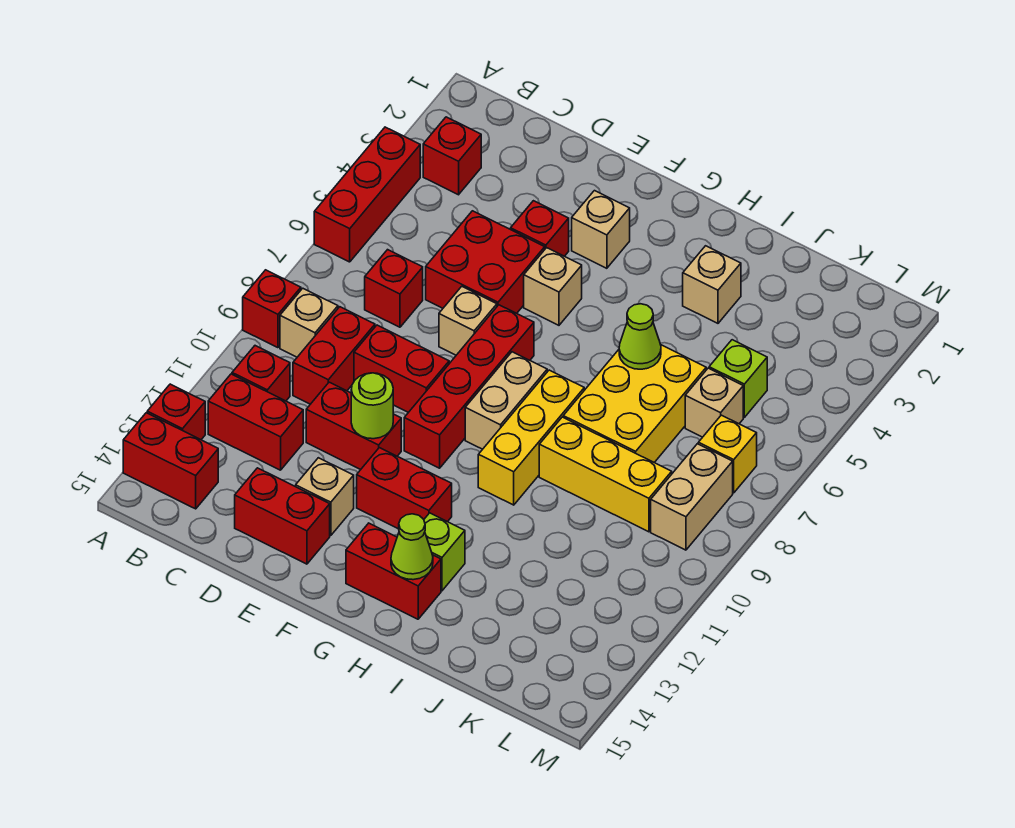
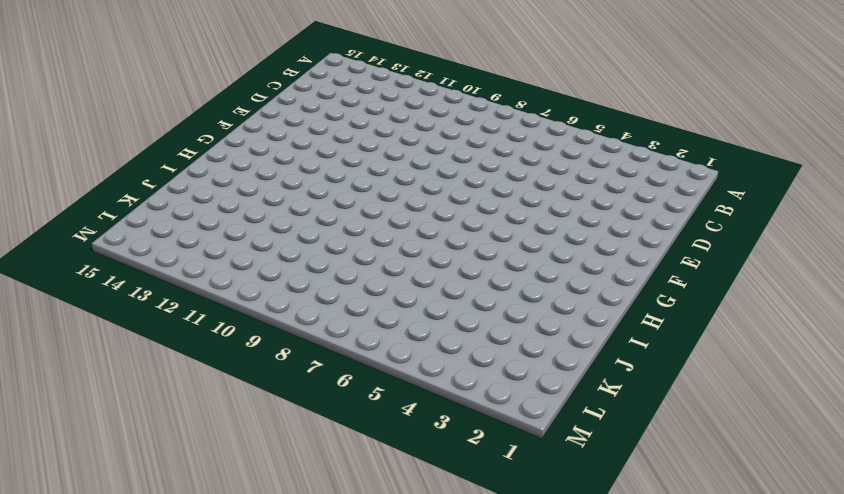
none -> red brick A4:A6 level 1
none -> red brick A9 level 1
none -> red brick A13 level 1
none -> red brick A14:B14 level 1

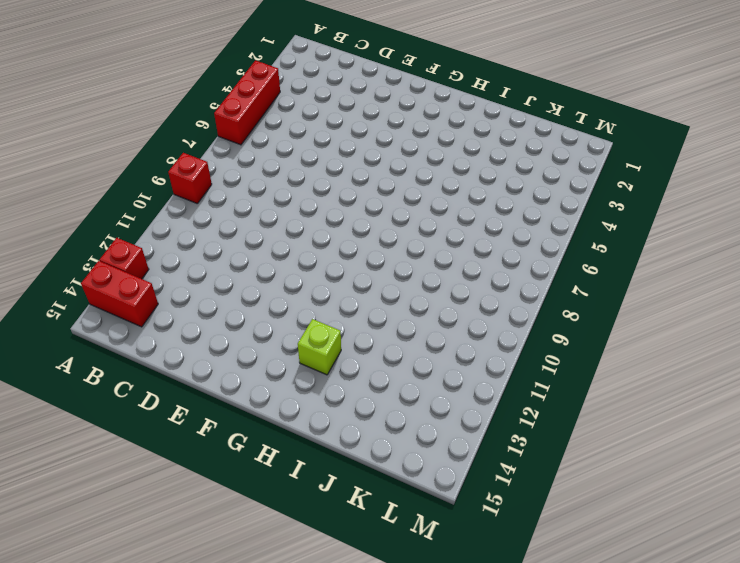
none -> red brick B3 level 1
none -> tan brick B9 level 1
none -> red brick B11 level 1
none -> red brick B12:C12 level 1

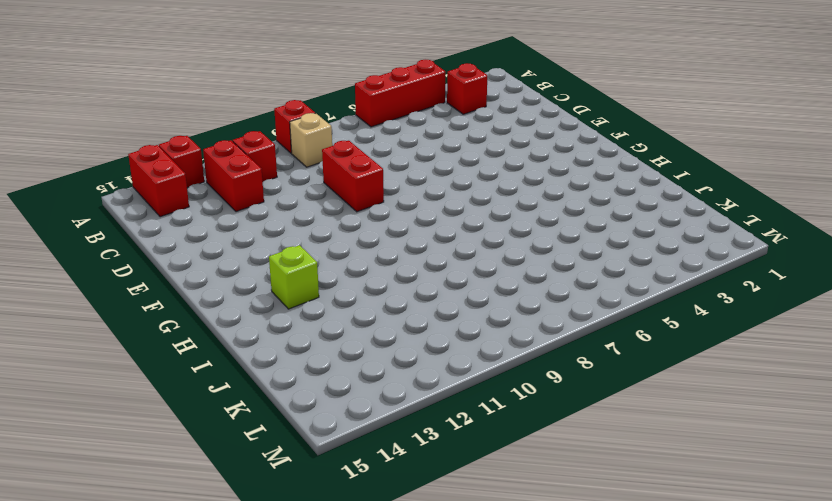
none -> red brick C7 level 1
none -> red brick C9:C10 level 1
none -> red brick D5:E6 level 1
none -> red brick D11:E11 level 1

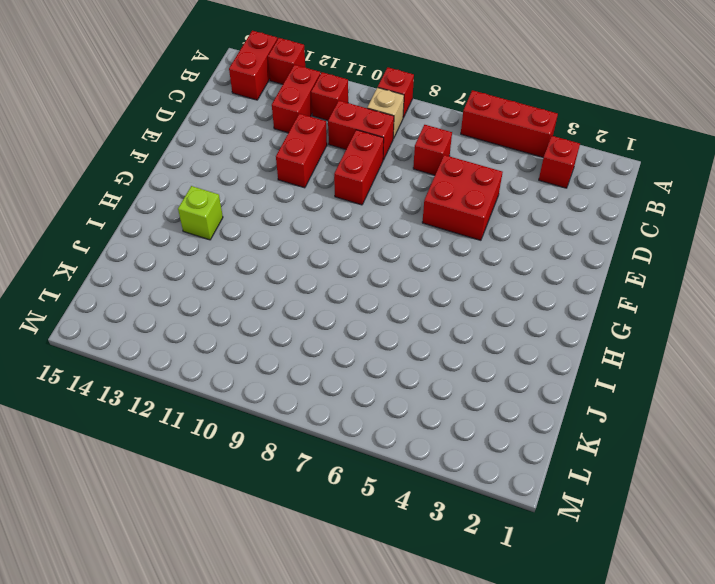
none -> red brick D14:E14 level 1
none -> red brick E4 level 1
none -> tan brick E7 level 1
none -> tan brick E13 level 1

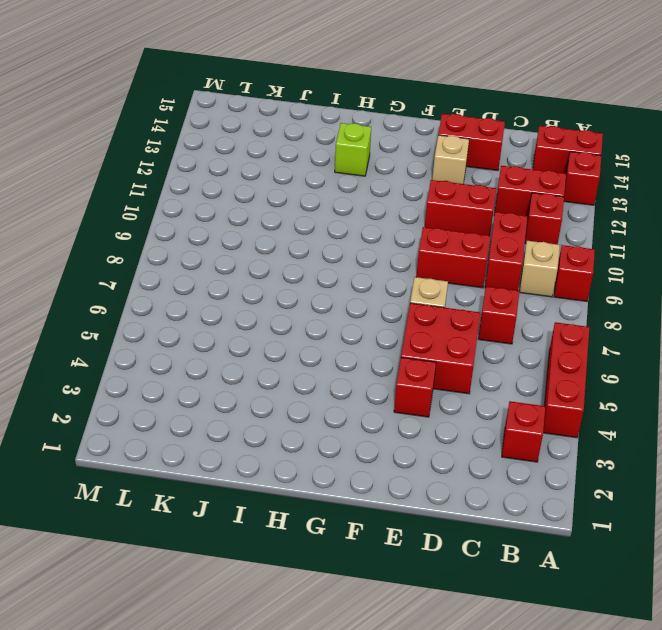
none -> tan brick F3 level 1
none -> tan brick F5 level 1
none -> red brick F7:F10 level 1
none -> red brick F12:G12 level 1

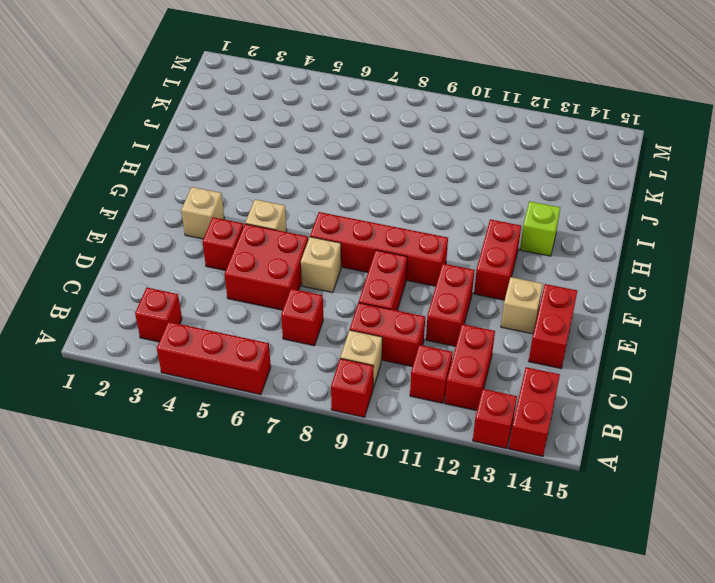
none -> tan brick G8:G9 level 1
none -> red brick G14:H14 level 1
none -> yellow brick H8:H10 level 1
none -> tan brick I3 level 1

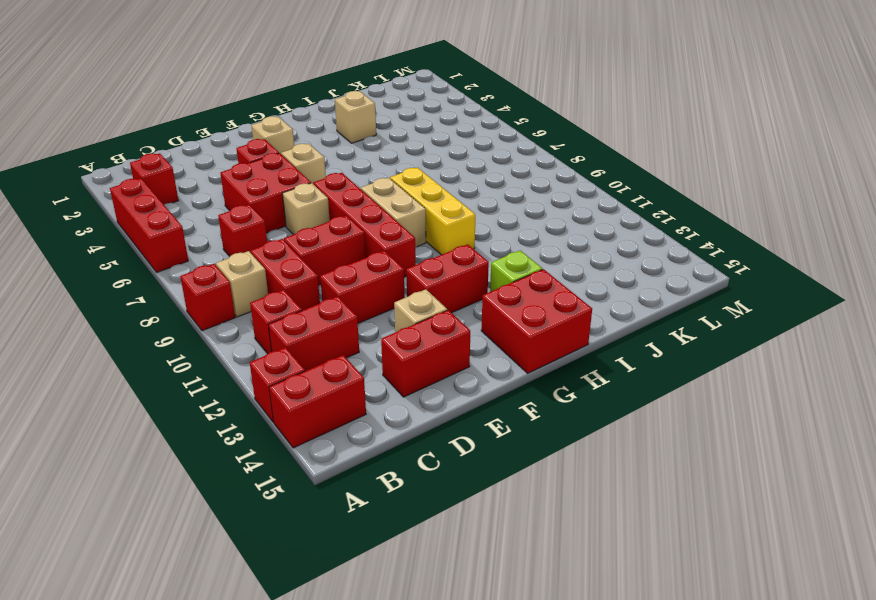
red brick G14:H15 level 1 -> red brick G14:H14 level 1
none -> yellow brick I6:J8 level 1
none -> yellow brick I9:K9 level 1
none -> lime brick K5 level 1
none -> tan brick K6 level 1

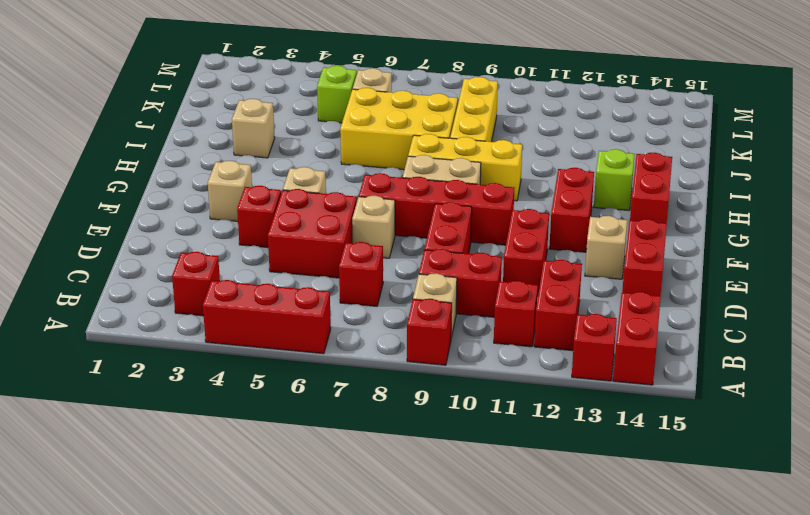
none -> yellow brick L7 level 1
none -> tan brick L8:L9 level 1
none -> lime round brick E11 level 2
none -> lime cone H14 level 2

